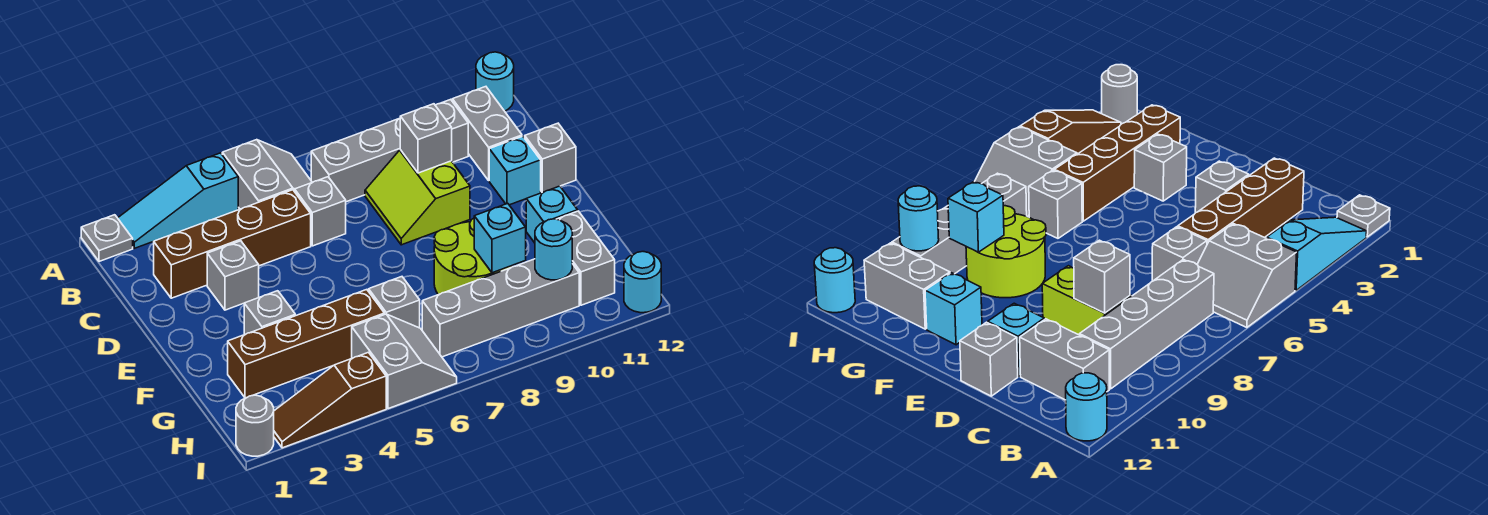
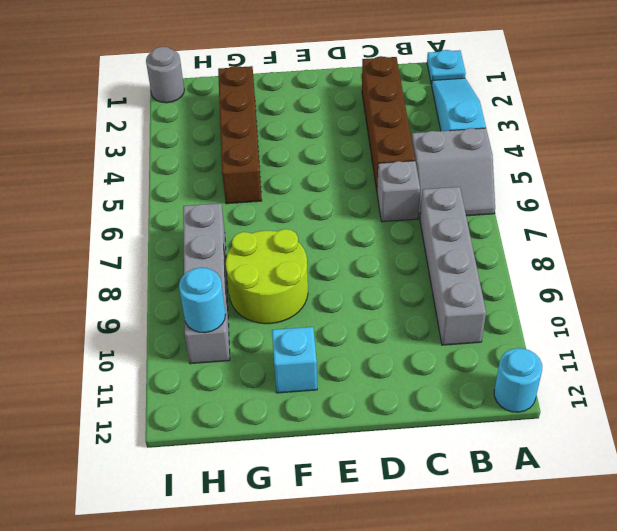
cyan plate A1 level 1 -> grey plate A1 level 1
none -> grey brick B11:C11 level 1
none -> lime slope C8:D9 level 1 top 9
none -> grey brick D3 level 1

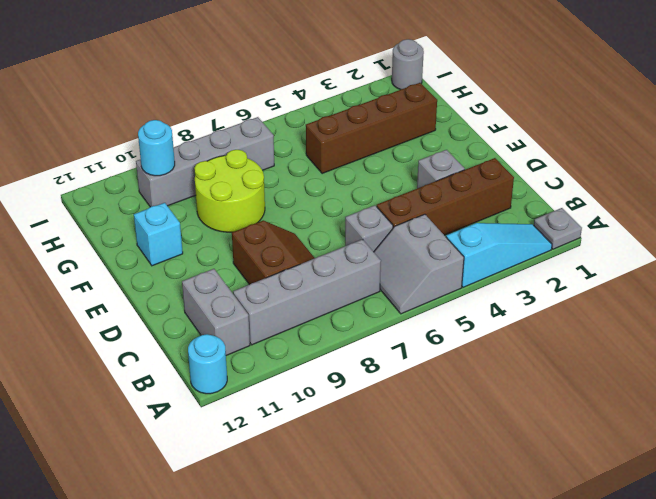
brown slope C8:D9 level 1 top 9 -> lime slope C8:D9 level 1 top 9
none -> cyan brick D11 level 1
none -> grey brick D12 level 1
none -> grey brick F3 level 1

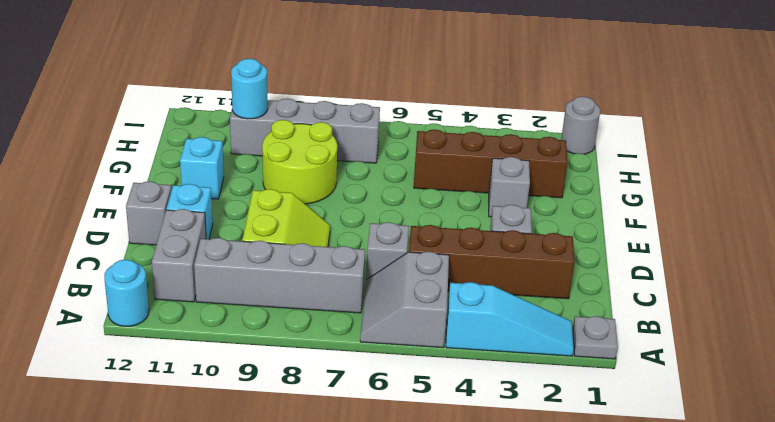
none -> grey brick G6 level 1
none -> grey brick G11:H11 level 1
none -> grey slope H5:I6 level 1 top 5

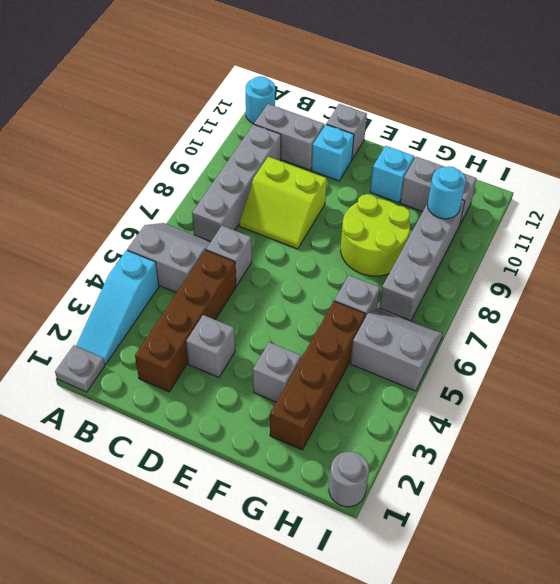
none -> brown slope I2:I4 level 1 top 4
none -> cyan round brick I12 level 1
none -> grey brick C9 level 2

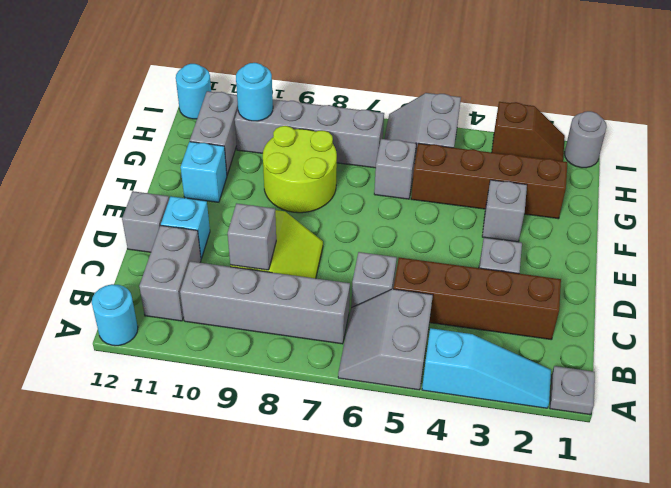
brown slope I2:I3 level 1 top 3 -> brown slope I2:I4 level 1 top 4
none -> cyan brick G9 level 2

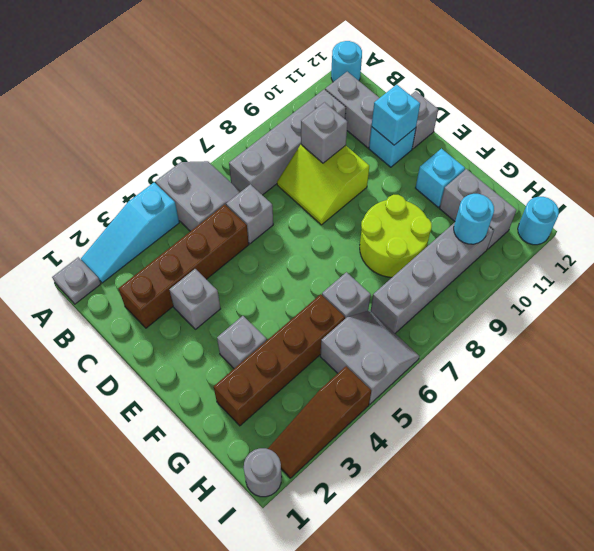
cyan brick D11 level 2 -> cyan brick G9 level 2

